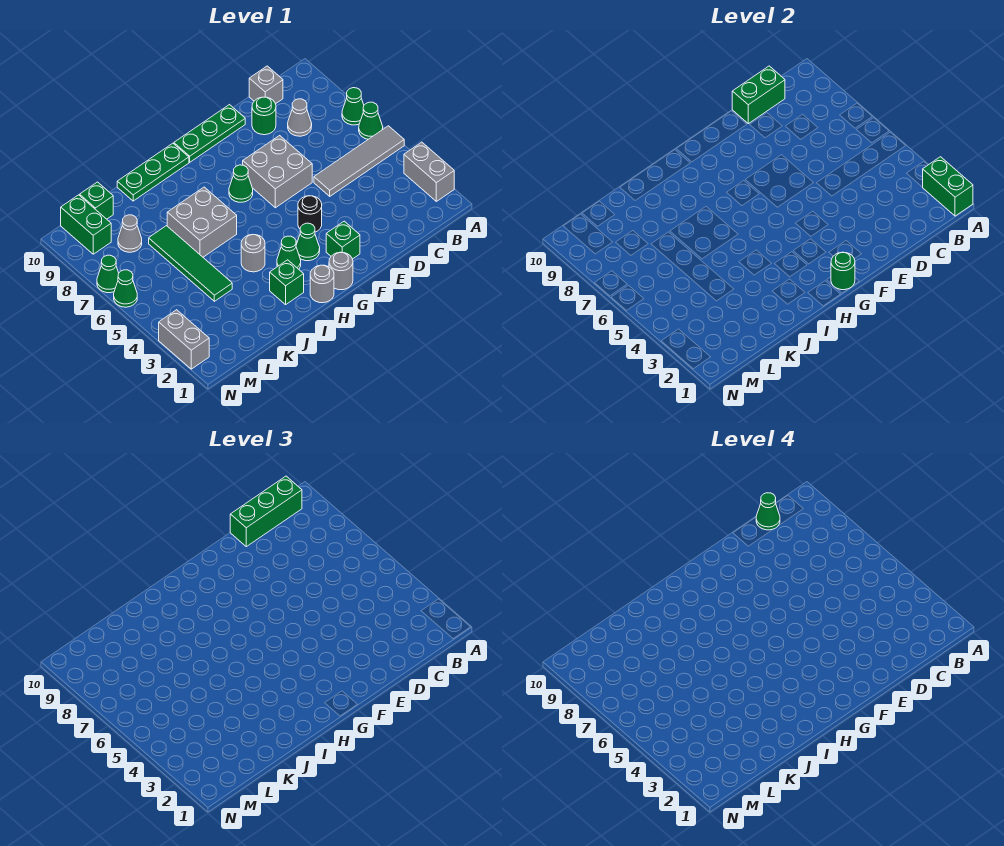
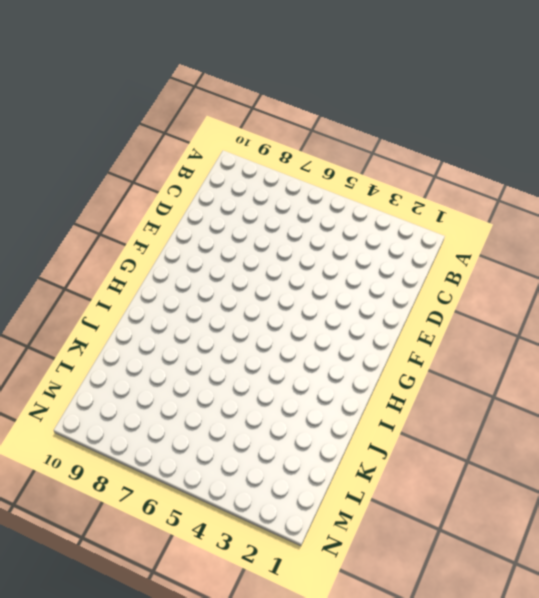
none -> grey brick A2:A3 level 1
none -> grey tile A5:D5 level 1
none -> green cone A6 level 1
none -> green cone A7 level 1

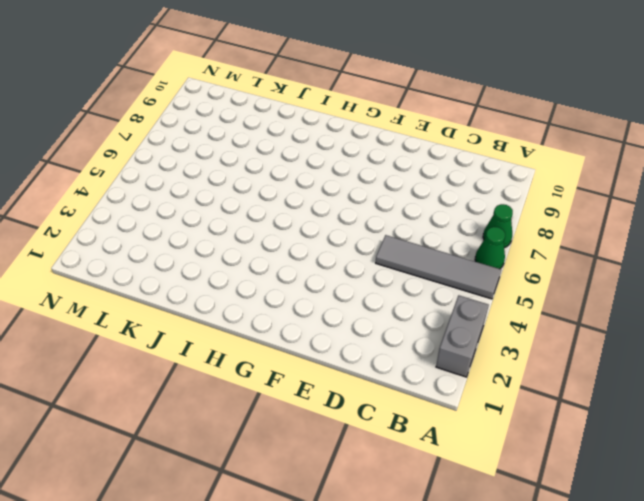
none -> grey cone C8 level 1
none -> grey brick C10 level 1
none -> green round brick D9 level 1
none -> grey brick E6:F7 level 1

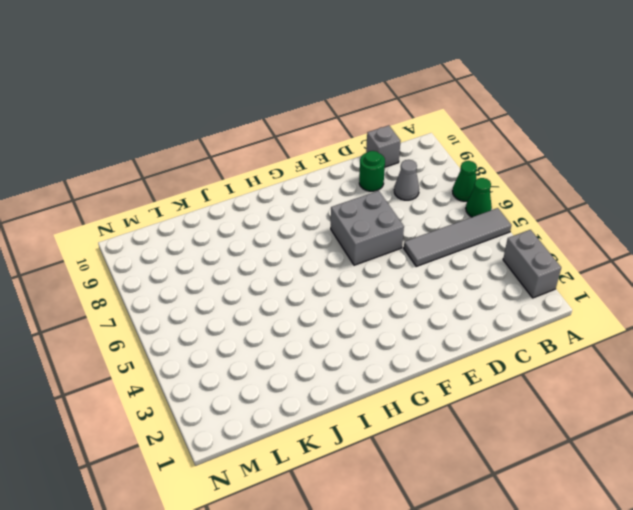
none -> green plate E10:G10 level 1
none -> green brick F2 level 1
none -> black round brick F4 level 1
none -> grey round brick G1 level 1

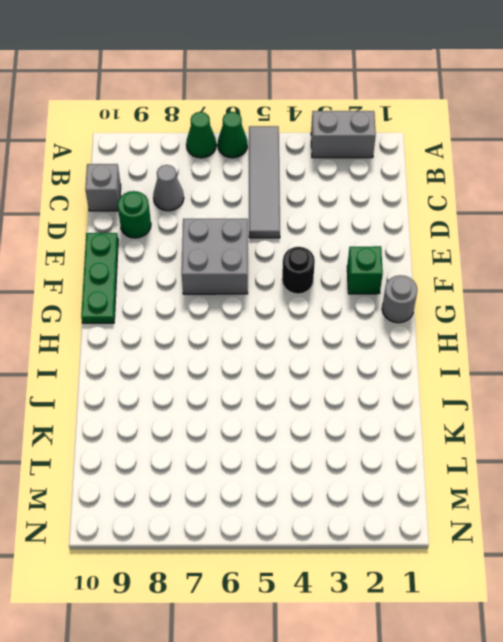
none -> green cone G3 level 1
none -> green cone G7 level 1
none -> grey round brick H1 level 1
none -> green cone H3 level 1

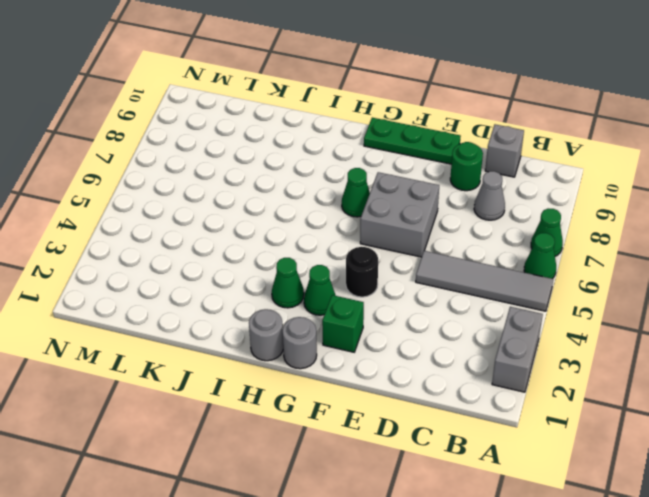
none -> green plate H10:J10 level 1
none -> green brick I2 level 1
none -> grey round brick I4 level 1
none -> grey brick I6:J7 level 1

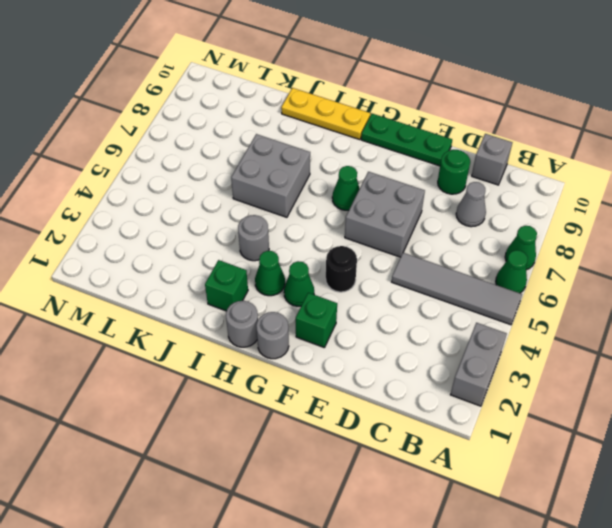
yellow plate H10:J10 level 1 -> green plate H10:J10 level 1
none -> green tile K4:K7 level 1
none -> grey cone L8 level 1
none -> green brick L10 level 1
none -> green brick M9:M10 level 1

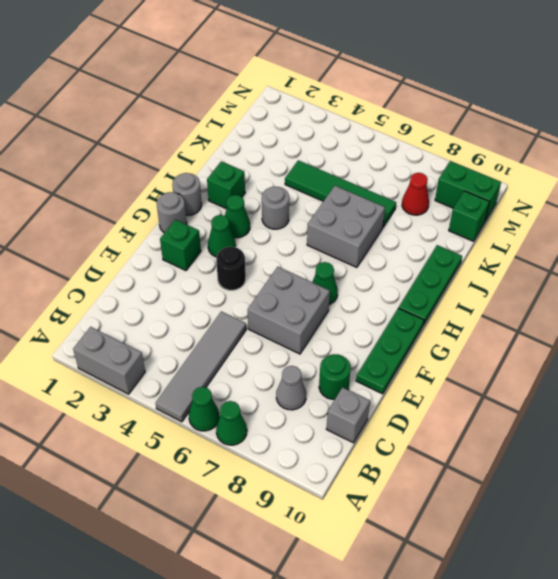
red cone L8 level 1 -> grey cone L8 level 1
none -> grey brick N2:N3 level 1
none -> green cone N6 level 1
none -> green cone N7 level 1
none -> green brick A1:A2 level 2

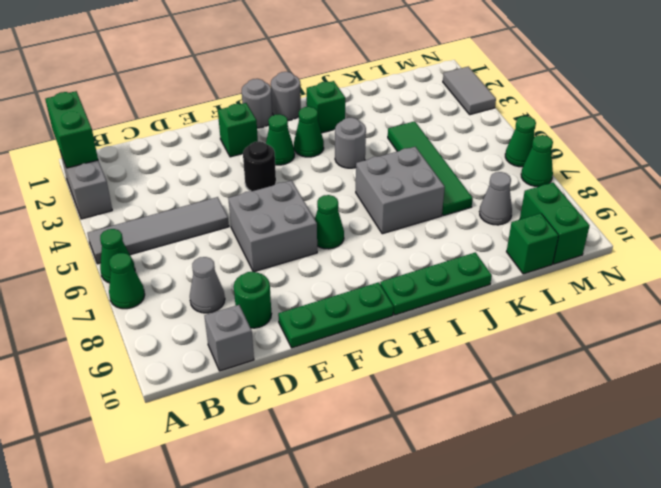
grey tile N2:N3 level 1 -> grey brick N2:N3 level 1
none -> green brick C10:D10 level 2
none -> green round brick G1 level 2
none -> green brick B10:D10 level 3
none -> green cone C10 level 4

